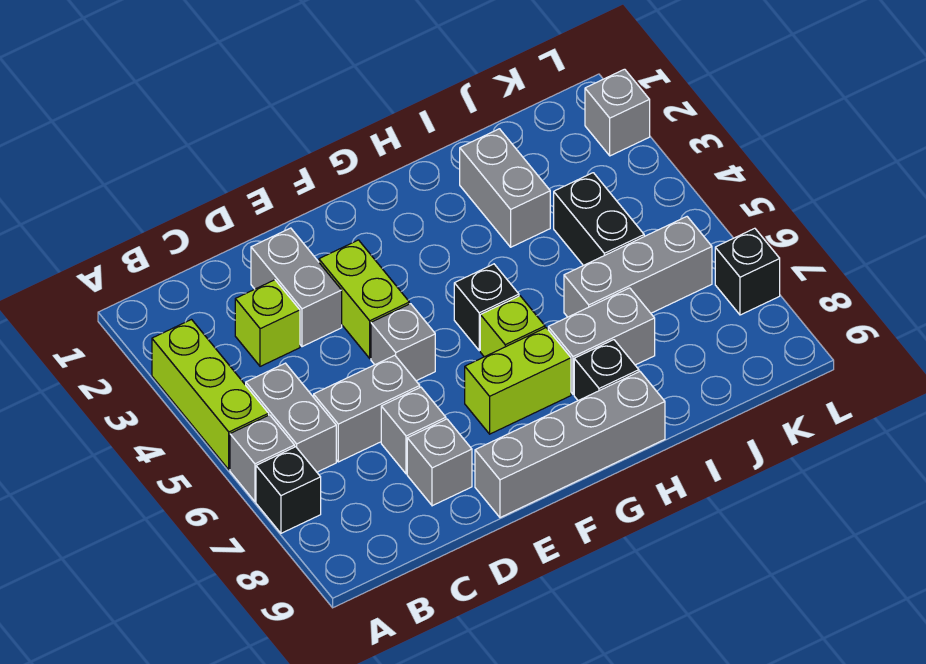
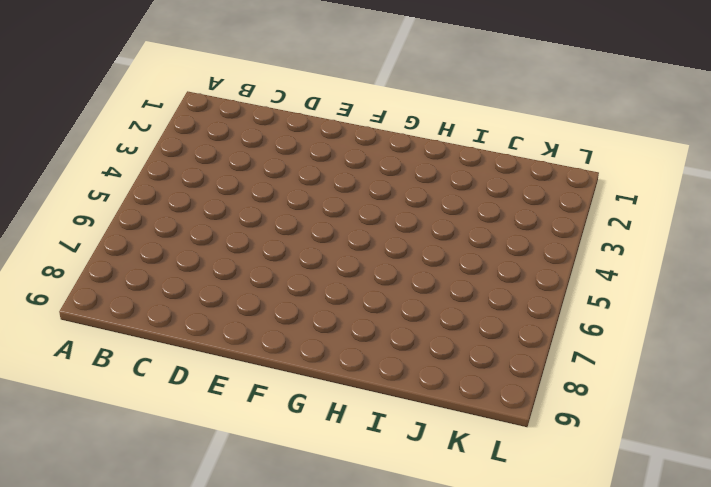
none -> lime brick A3:A5 level 1
none -> grey brick A6 level 1
none -> black brick A7 level 1

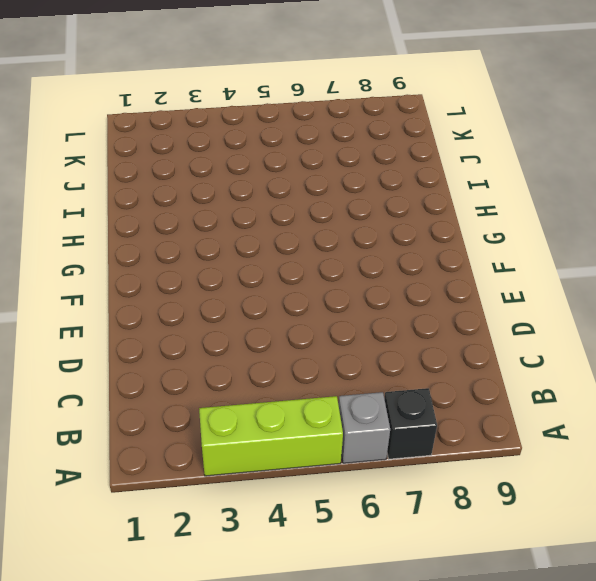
none -> grey brick B5:B6 level 1
none -> lime brick C3 level 1
none -> grey brick C6:D6 level 1

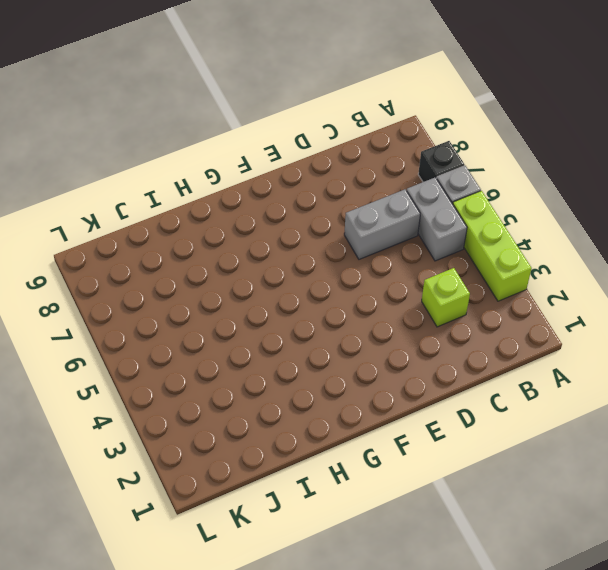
none -> grey brick D2:D3 level 1
none -> grey brick D7 level 1
none -> grey brick D8 level 1

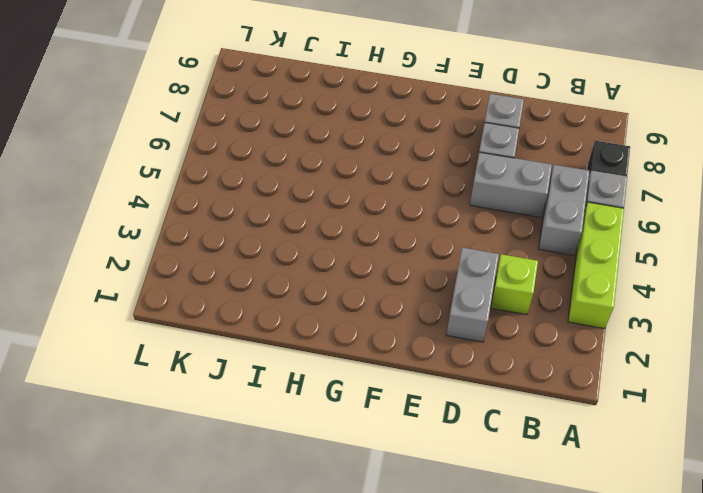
none -> lime brick E3:E4 level 1
none -> grey brick E5 level 1
none -> grey brick E9:H9 level 1

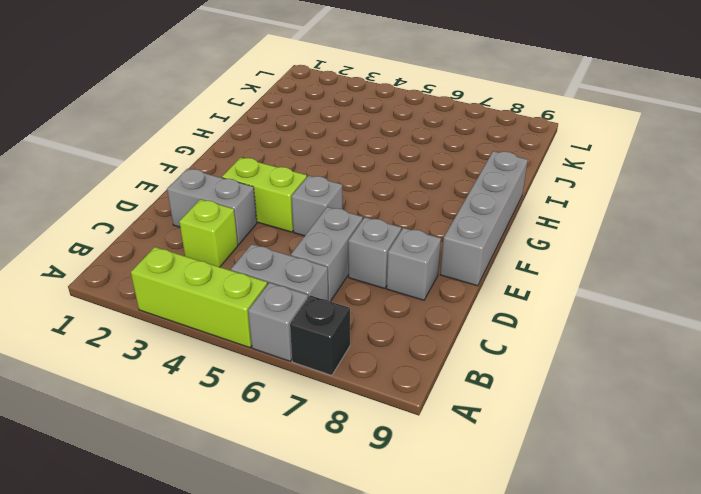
none -> lime brick F7:G7 level 1
none -> black brick G5 level 1
none -> lime brick G6 level 1

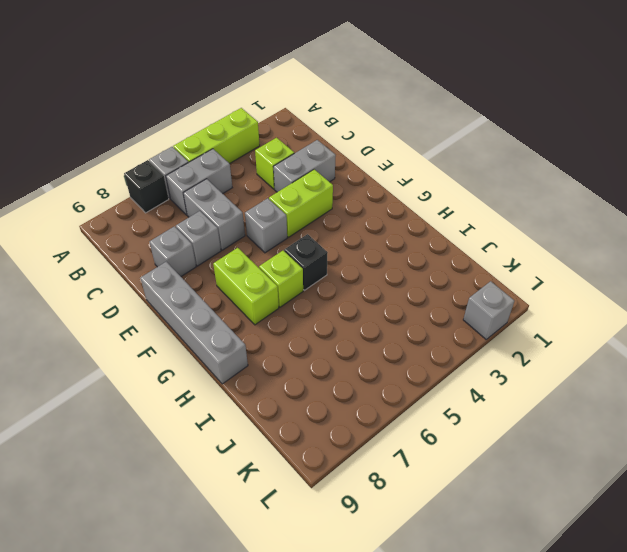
none -> grey brick H7:I7 level 1
none -> black brick H8 level 1
none -> grey brick I2:I3 level 1

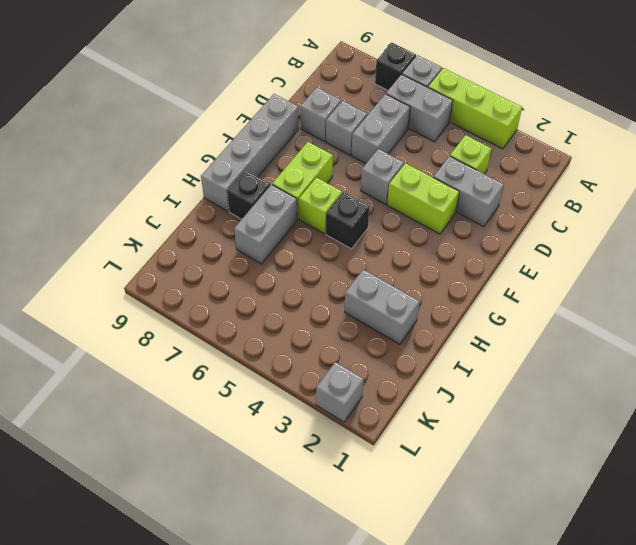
none -> grey brick I6:K6 level 1
none -> black brick J4:J5 level 1
none -> black brick L7 level 1

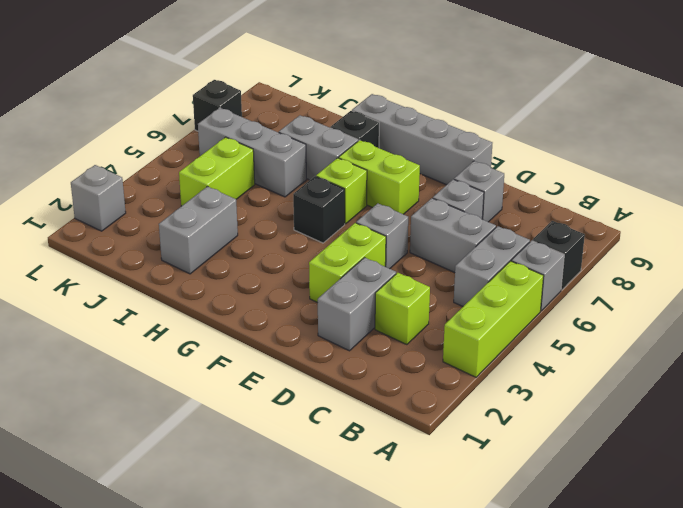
lime brick J4:J5 level 1 -> black brick J4:J5 level 1

